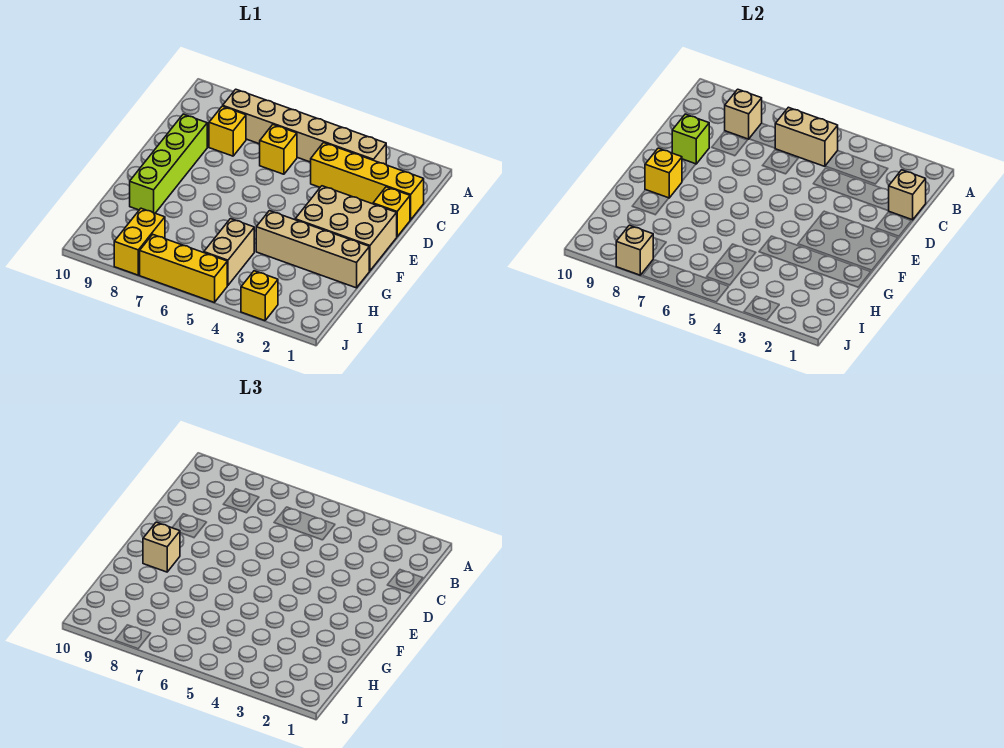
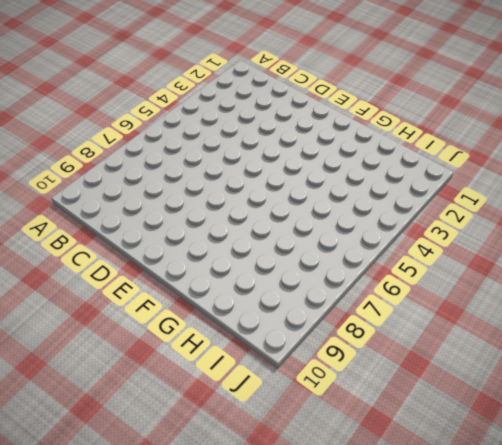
none -> tan brick B3:B8 level 1
none -> yellow brick C1:C4 level 1
none -> yellow brick C6 level 1

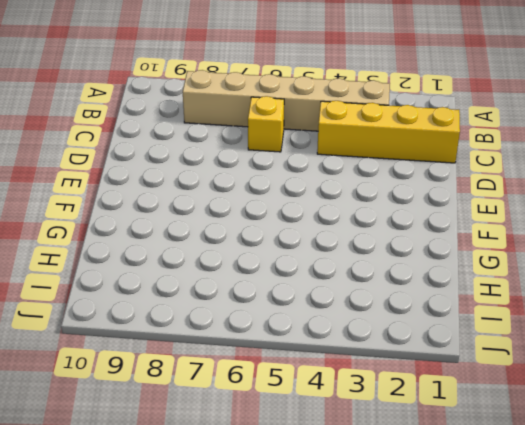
none -> yellow brick C8 level 1
none -> yellow brick D1 level 1
none -> lime brick D9:G9 level 1

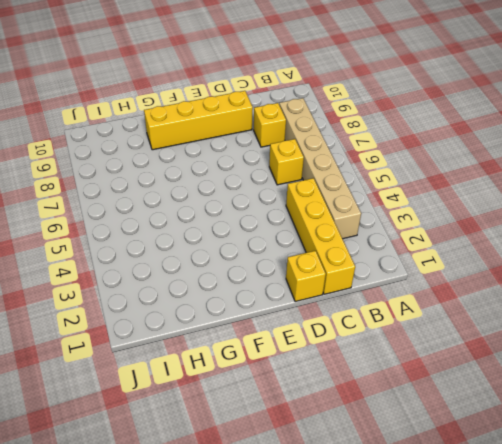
yellow brick D9:G9 level 1 -> lime brick D9:G9 level 1
none -> tan brick E1:F3 level 1
none -> tan brick G1:G4 level 1
none -> tan brick H5:I5 level 1

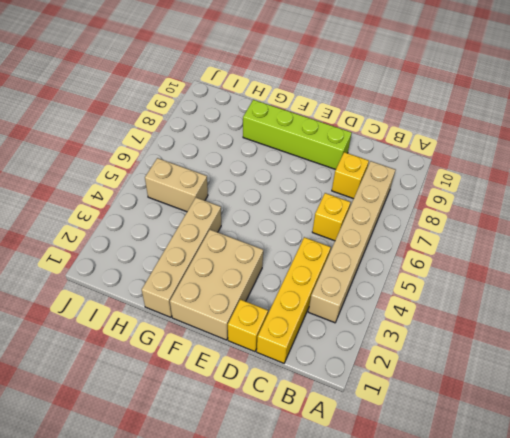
none -> yellow brick I8:J8 level 1
none -> yellow brick J3 level 1
none -> yellow brick J5:J7 level 1

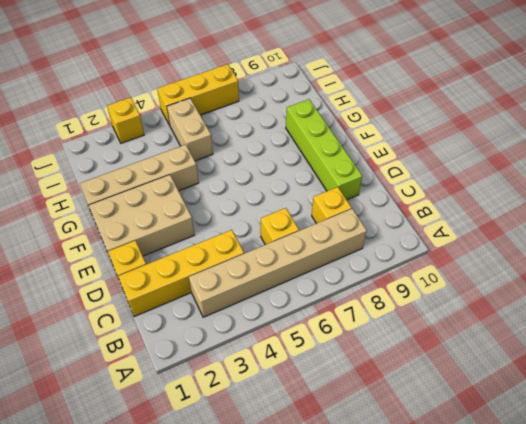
none -> yellow brick I8:J8 level 1
none -> tan brick B5:B6 level 2
none -> tan brick B8 level 2

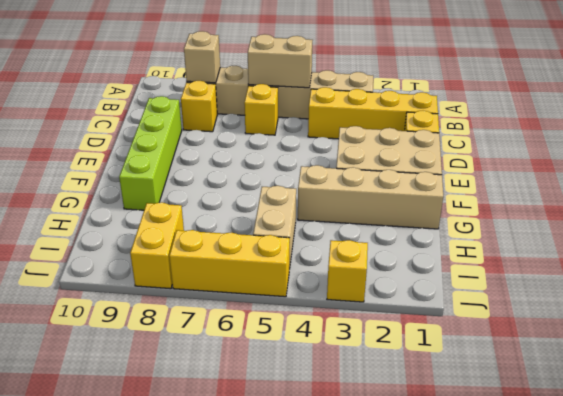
none -> tan brick C1 level 2
none -> lime brick D9 level 2
none -> yellow brick F9 level 2

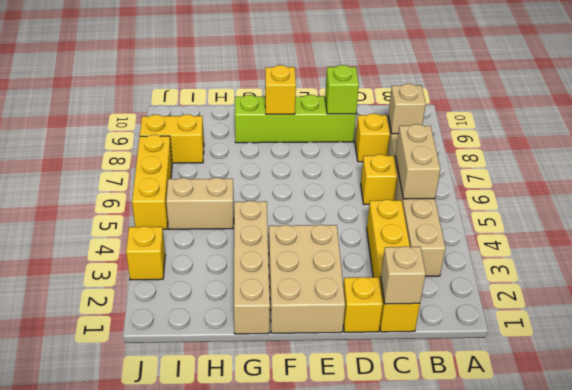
none -> tan brick J8 level 2
none -> tan brick F9 level 3

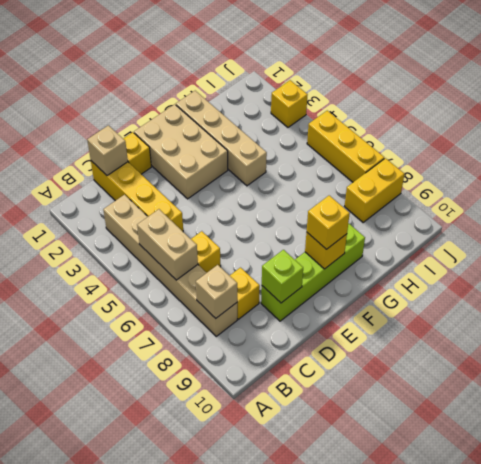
yellow brick F9 level 3 -> tan brick F9 level 3
none -> tan brick H5:I5 level 1
none -> tan brick J8 level 2

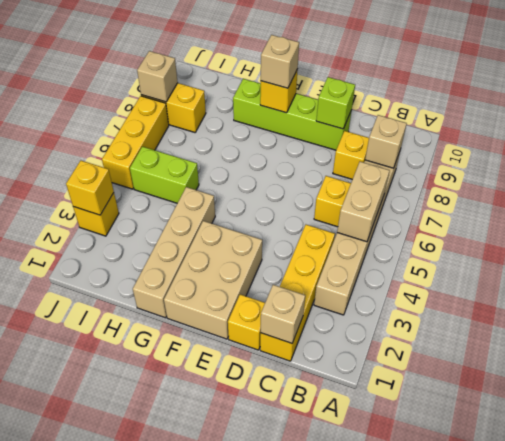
lime brick H5:I5 level 1 -> tan brick H5:I5 level 1
yellow brick J3 level 2 -> none

